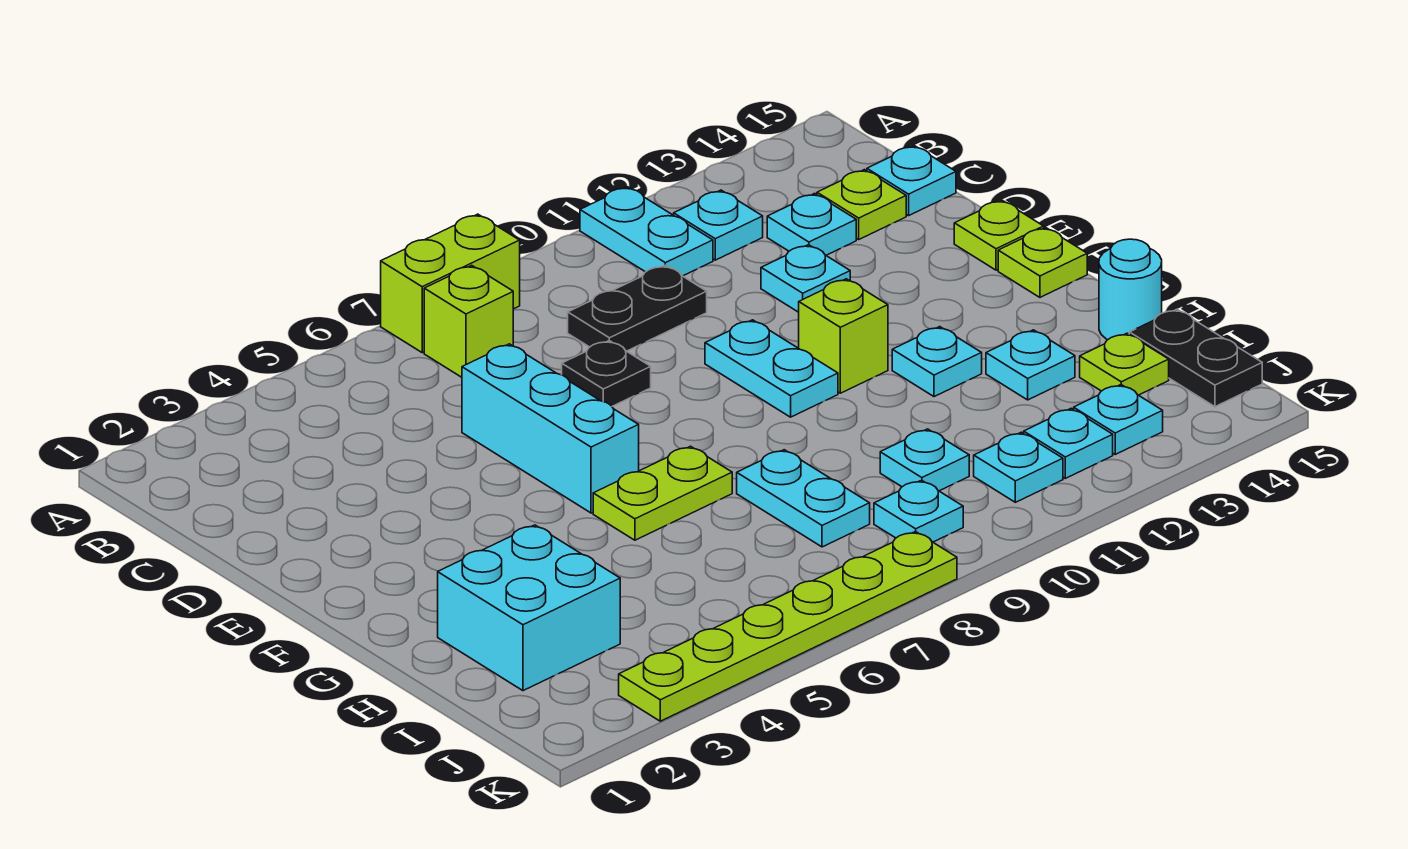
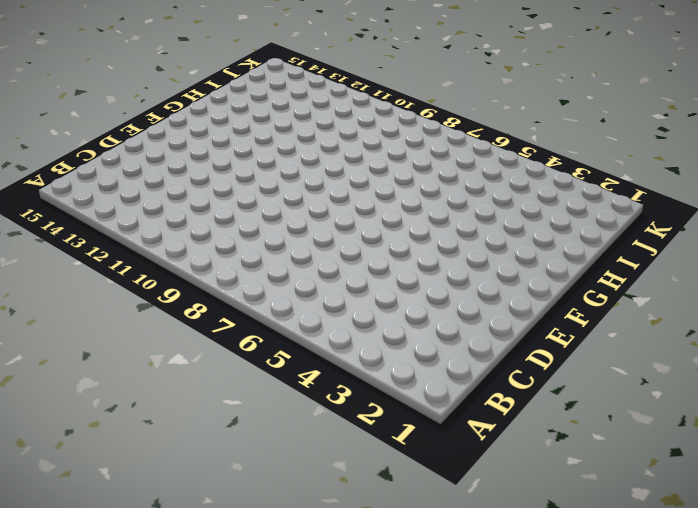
none -> lime brick A7:A8 level 1
none -> cyan plate A11:B11 level 1
none -> lime brick B7 level 1

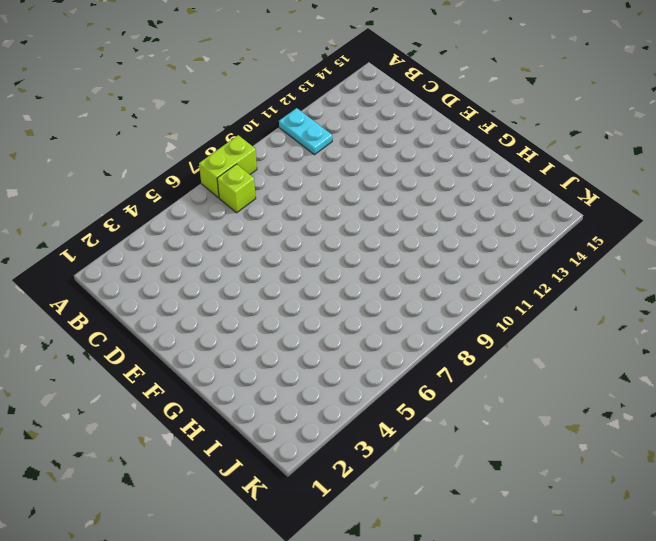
none -> cyan plate B12 level 1
none -> black plate C9:C10 level 1
none -> cyan plate C13 level 1

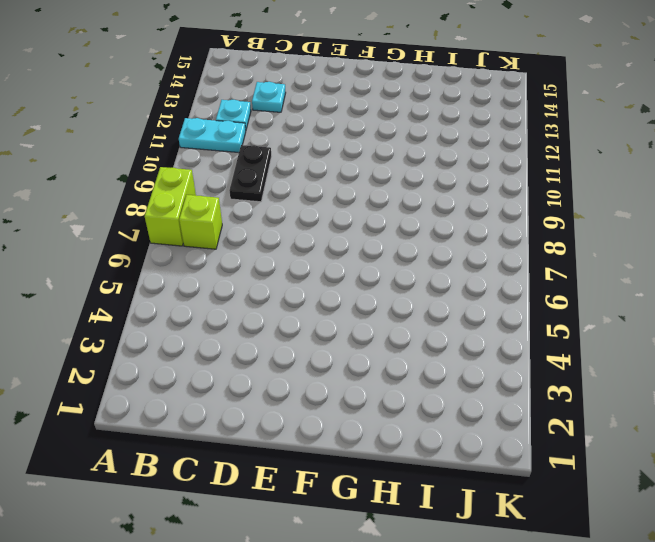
none -> lime plate C14 level 1
none -> cyan plate C15 level 1
none -> cyan brick D6:F6 level 1

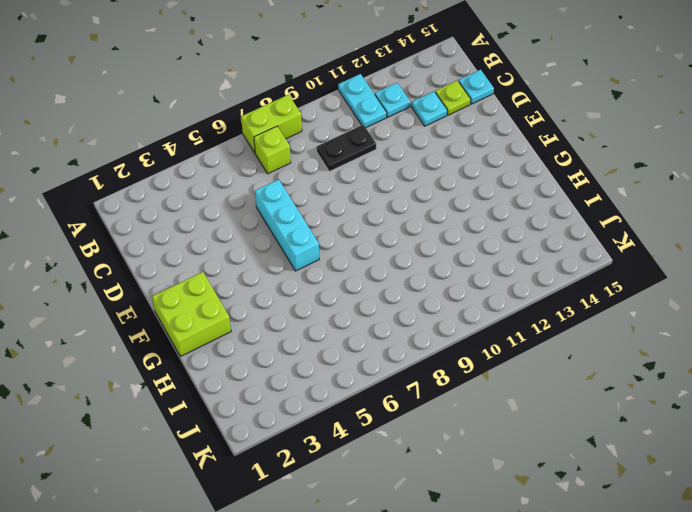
lime brick F1:G2 level 1 -> none
none -> black plate D8 level 1
none -> cyan plate D12 level 1
none -> cyan plate E10:F10 level 1

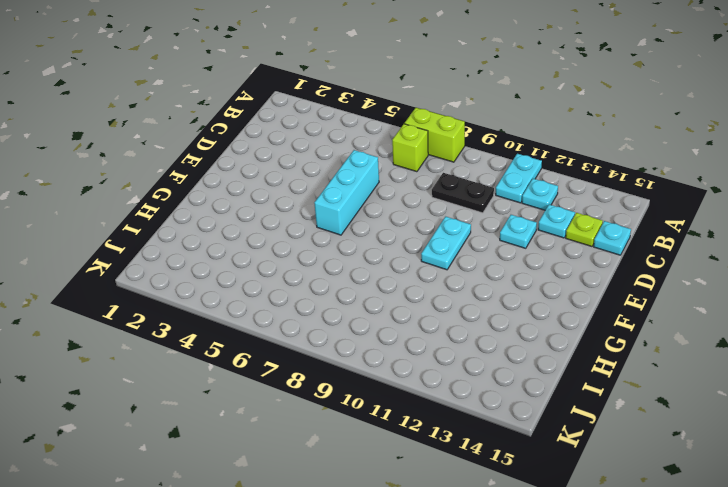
none -> black plate D8 level 1
none -> lime plate E15 level 1
none -> lime brick F11 level 1

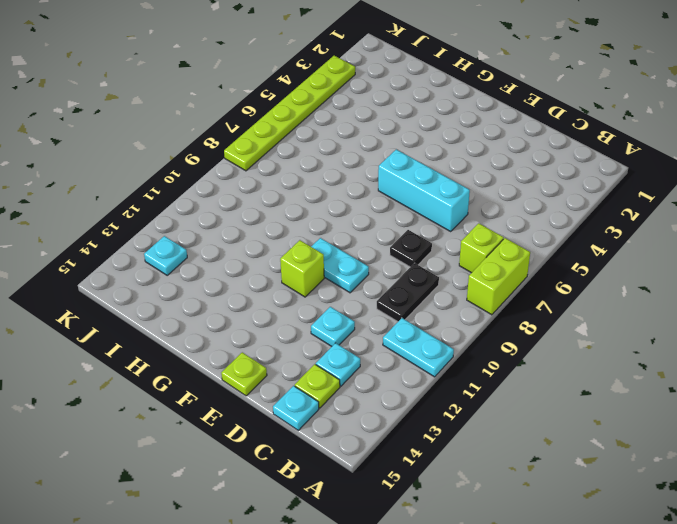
none -> cyan plate B12 level 1
none -> lime plate F15 level 1
none -> lime plate G6:G7 level 1

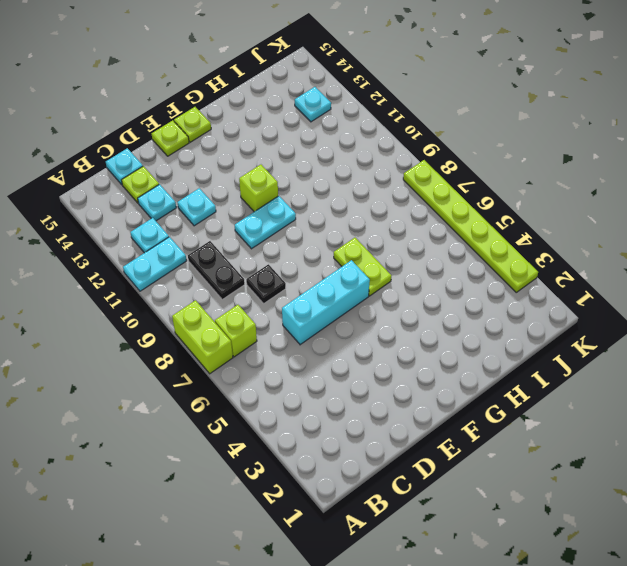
none -> cyan plate G12 level 1
none -> cyan brick H2:I3 level 1
none -> cyan plate H8:I8 level 1

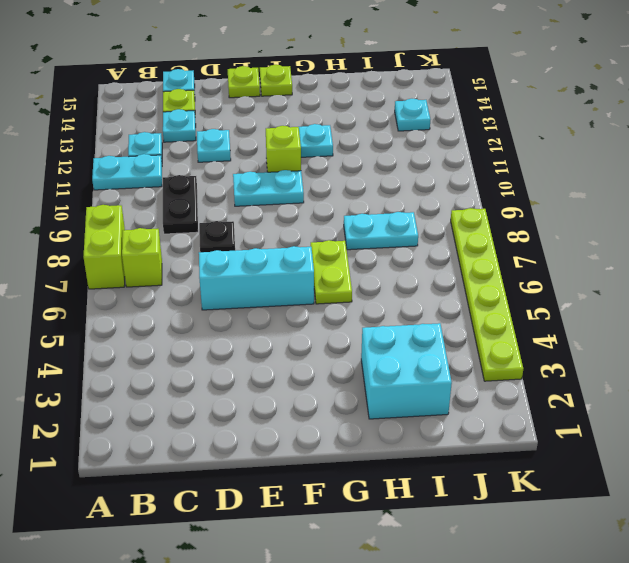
none -> cyan plate H13 level 1
none -> cyan round brick H15 level 1
none -> cyan plate I10 level 1

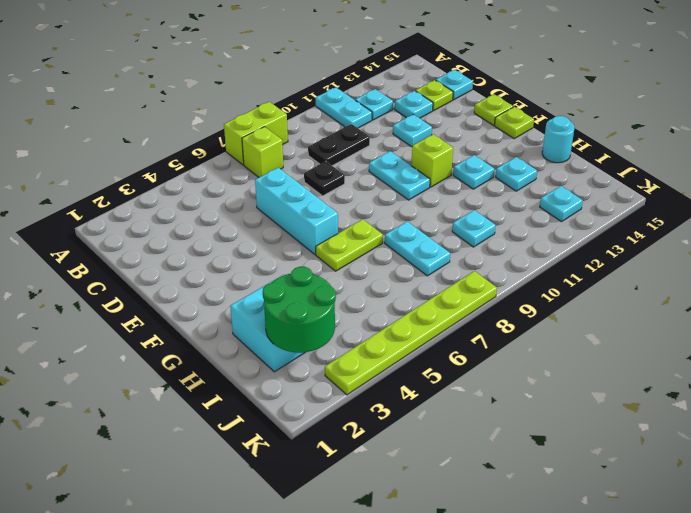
green round brick I2:J3 level 2 -> none
none -> lime plate I14 level 1
none -> black plate I15:J15 level 1
none -> cyan plate J9 level 1

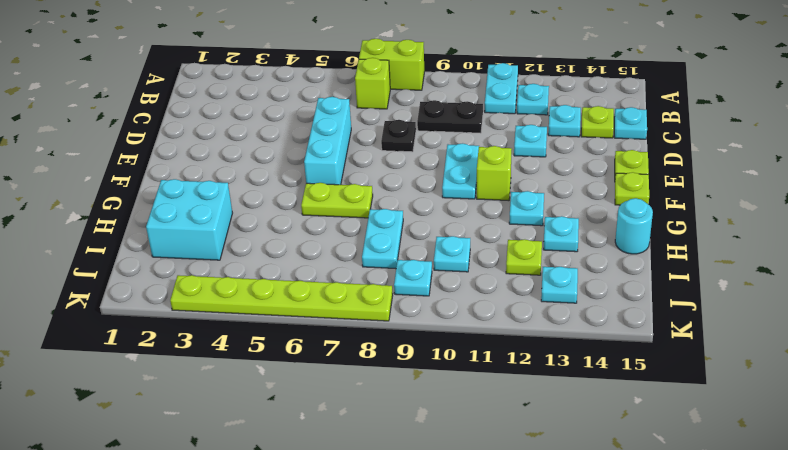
lime plate I12 level 1 -> lime plate I14 level 1
none -> black plate I15:J15 level 1
none -> cyan plate J11 level 1
none -> cyan plate J12 level 1

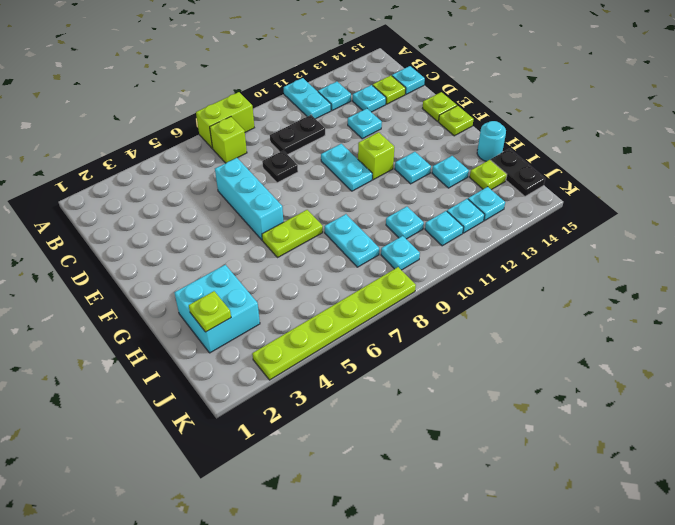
lime plate I2 level 2 -> none

